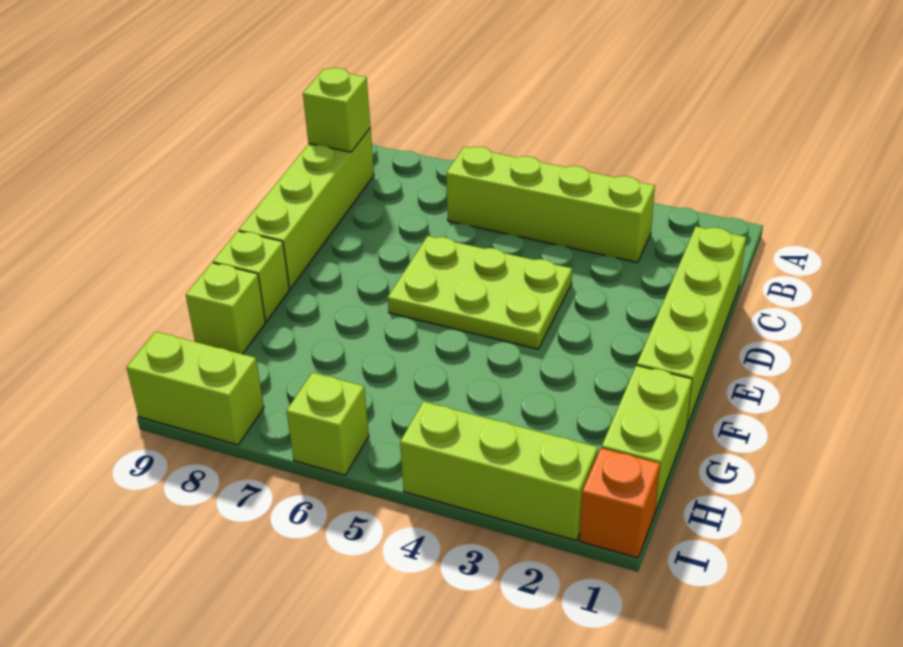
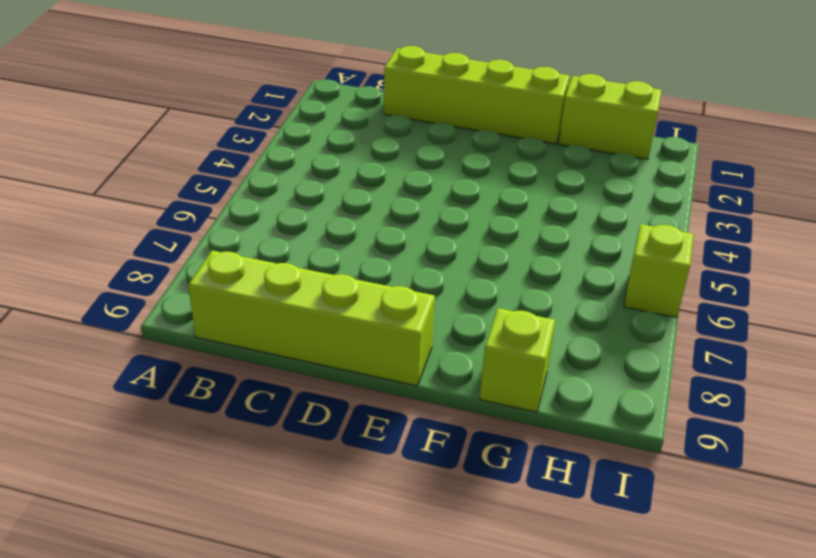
none -> lime brick B3:B6 level 1
none -> lime plate D4:E6 level 1
none -> lime brick F9 level 1

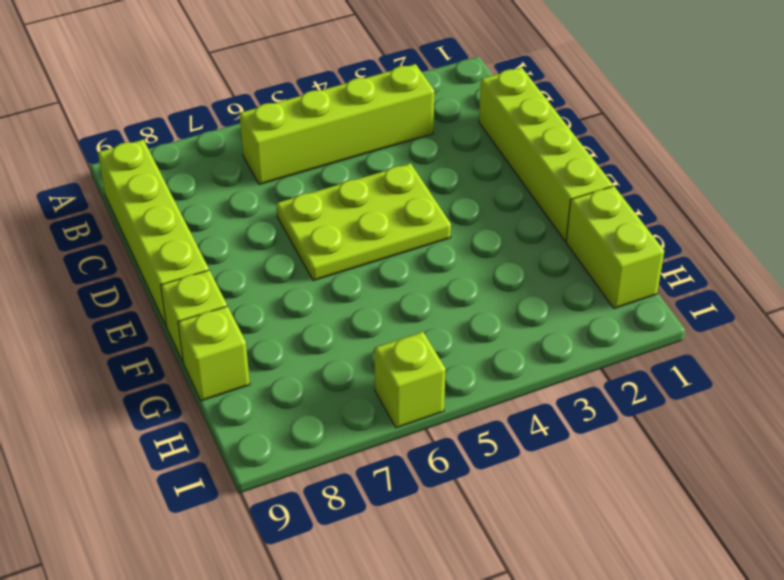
none -> orange brick I1 level 1
none -> lime brick I2:I4 level 1
none -> lime brick I8:I9 level 1

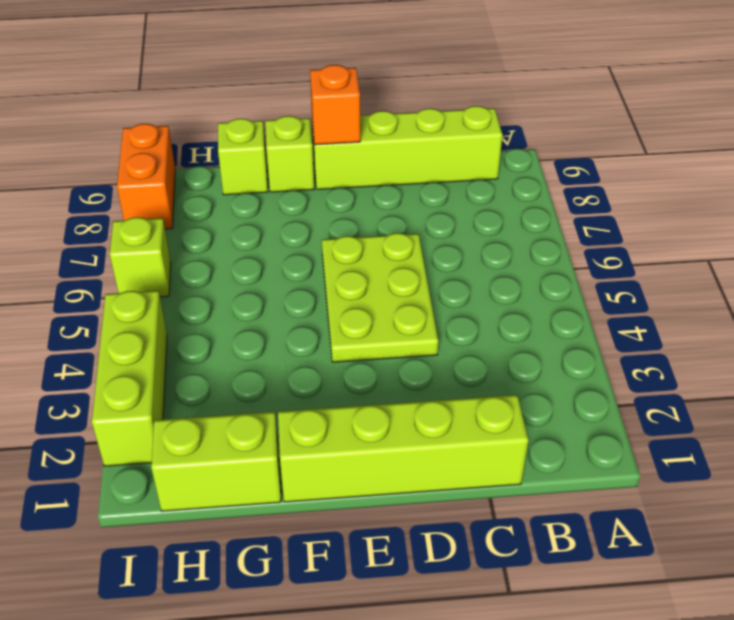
orange brick E9 level 2 -> orange brick I1 level 1
orange brick I8:I9 level 1 -> lime brick I8:I9 level 1
none -> lime brick B3:B6 level 1
none -> lime brick B9 level 2

